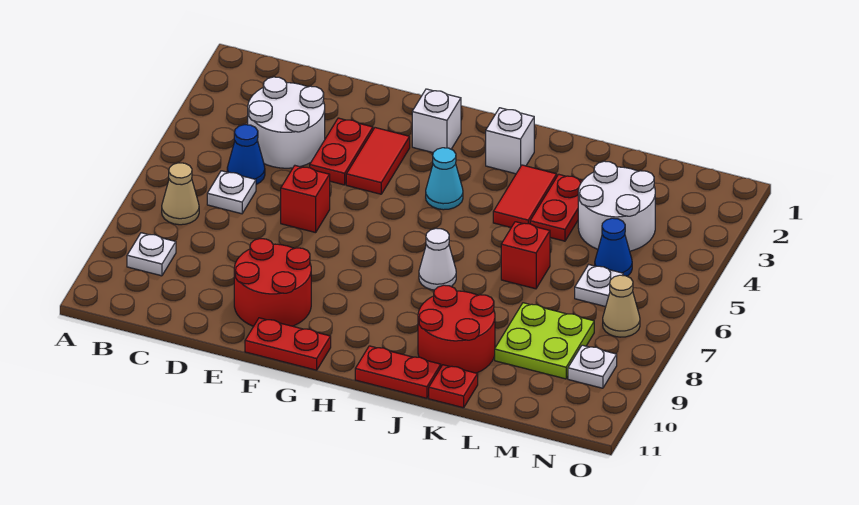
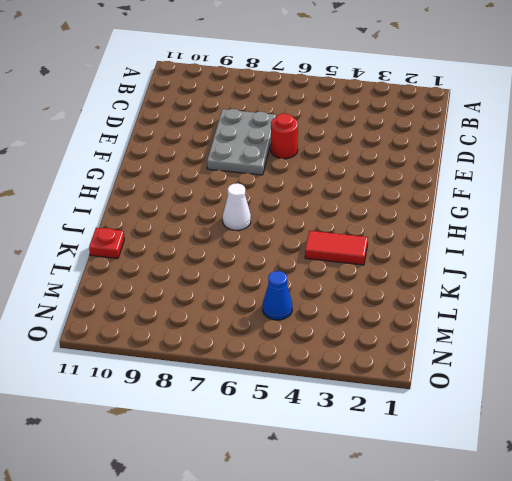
grey plate D7:F8 level 1 -> none
red round brick E6 level 1 -> red brick E6 level 1
none -> tan cone B7 level 1
none -> white plate B9 level 1
none -> white round brick C3:D4 level 1

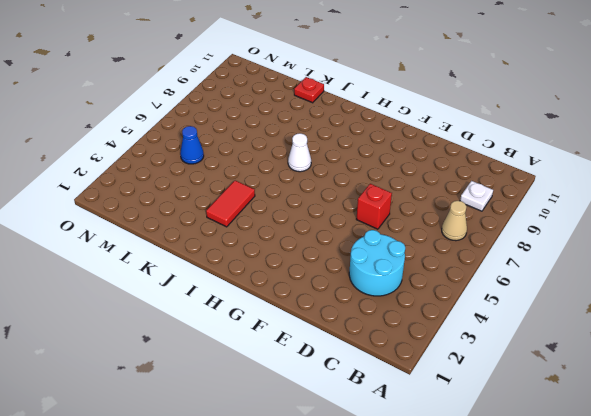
cyan round brick C3:D4 level 1 -> white round brick C3:D4 level 1
none -> blue cone C5 level 1
none -> white plate C6 level 1
none -> red plate E3:E4 level 1

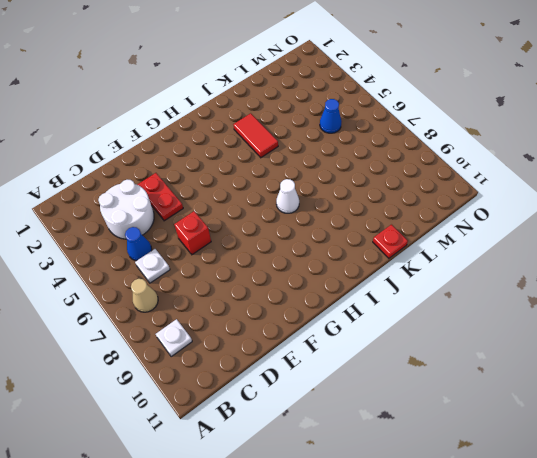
none -> red round brick E9:F10 level 1
none -> red tile F3:F4 level 1
none -> red plate F11:G11 level 1

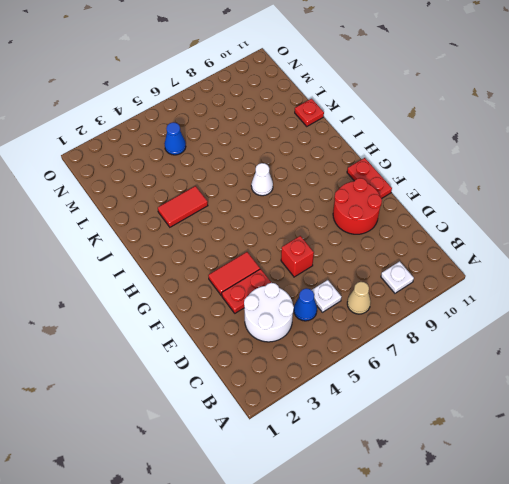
none -> white brick G2 level 1
none -> cyan cone H4 level 1
none -> white brick I2 level 1

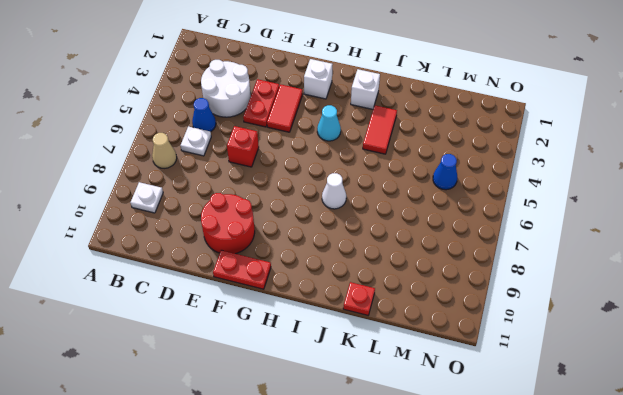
none -> red plate I11:J11 level 1
none -> red round brick J9:K10 level 1
none -> red plate K3:K4 level 1

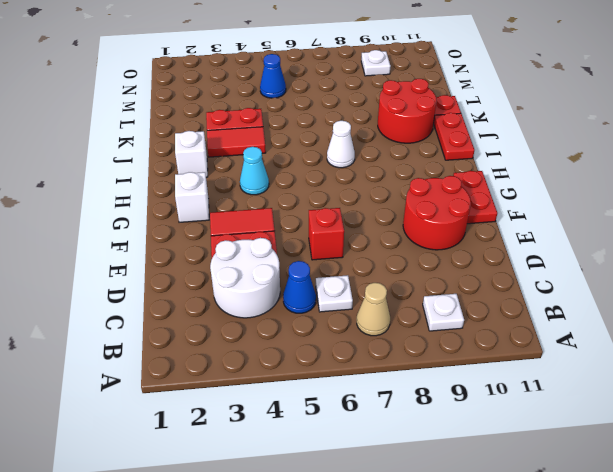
none -> red brick K6 level 1
none -> white round brick L3:M4 level 1
none -> lime plate L8:M9 level 1

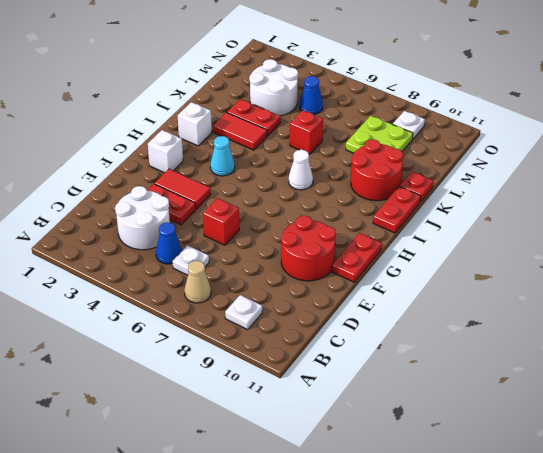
none -> white plate M6 level 1
none -> tan cone N7 level 1

